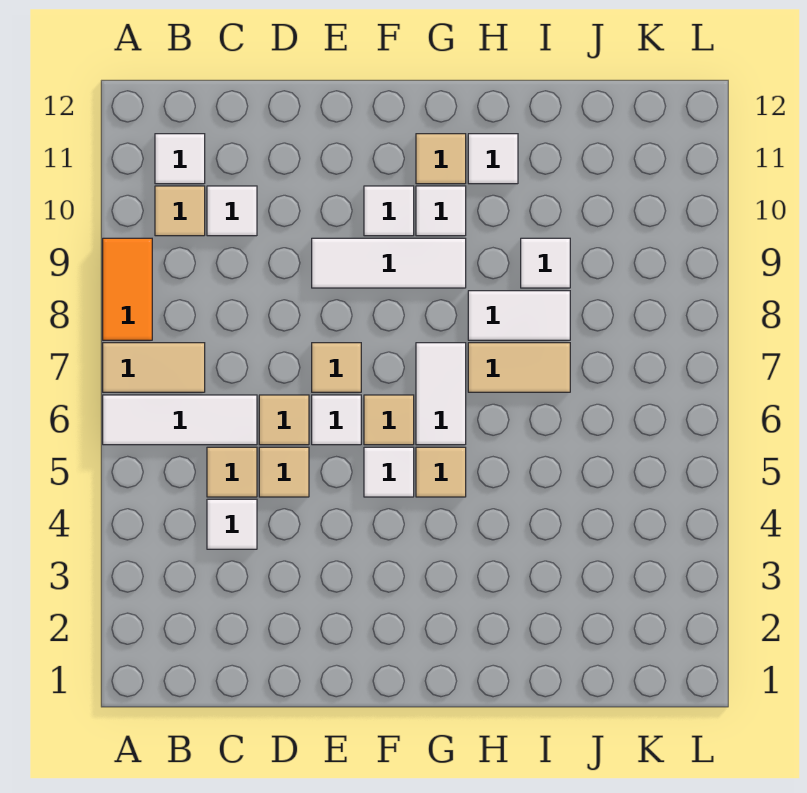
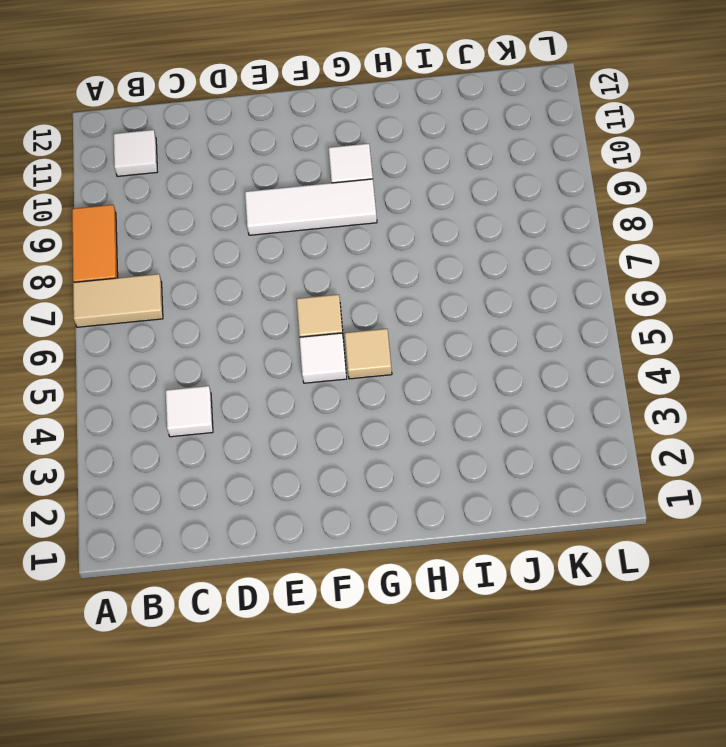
none -> white tile A6:C6 level 1
none -> tan tile B10 level 1
none -> tan tile C5 level 1

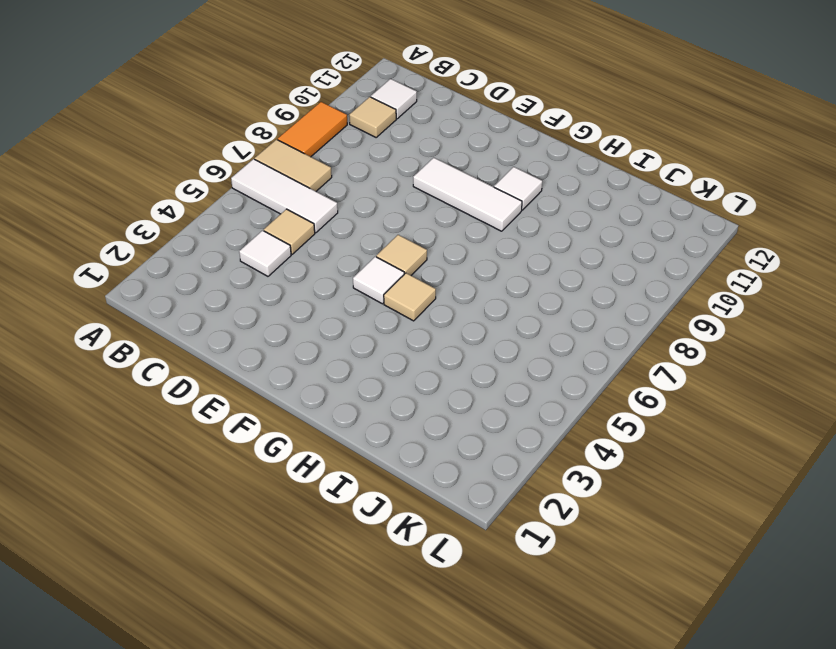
none -> white tile C10 level 1
none -> tan tile D5 level 1
none -> tan tile D6 level 1

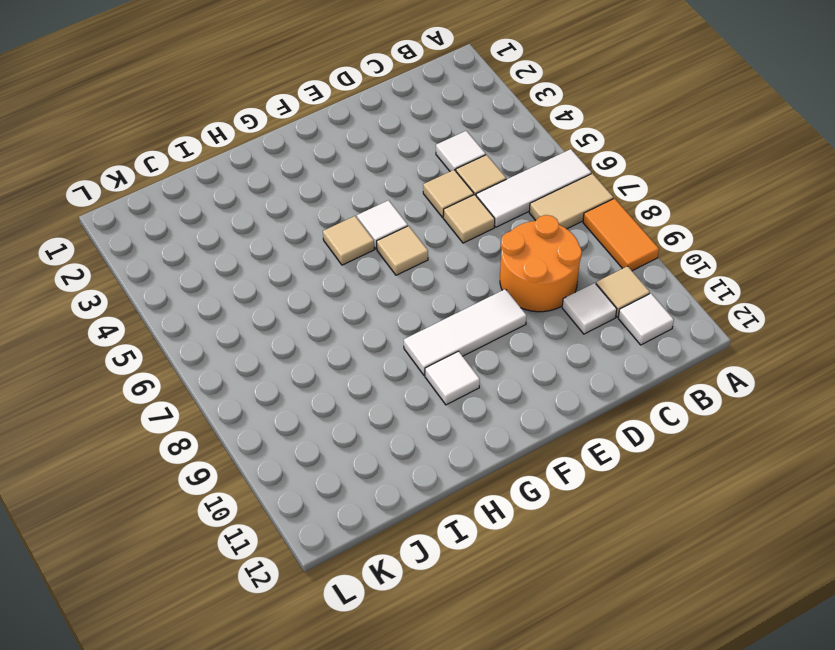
orange round brick C8:D9 level 1 -> none
none -> white tile E6 level 1
none -> tan tile E7 level 1
none -> white tile F10 level 1

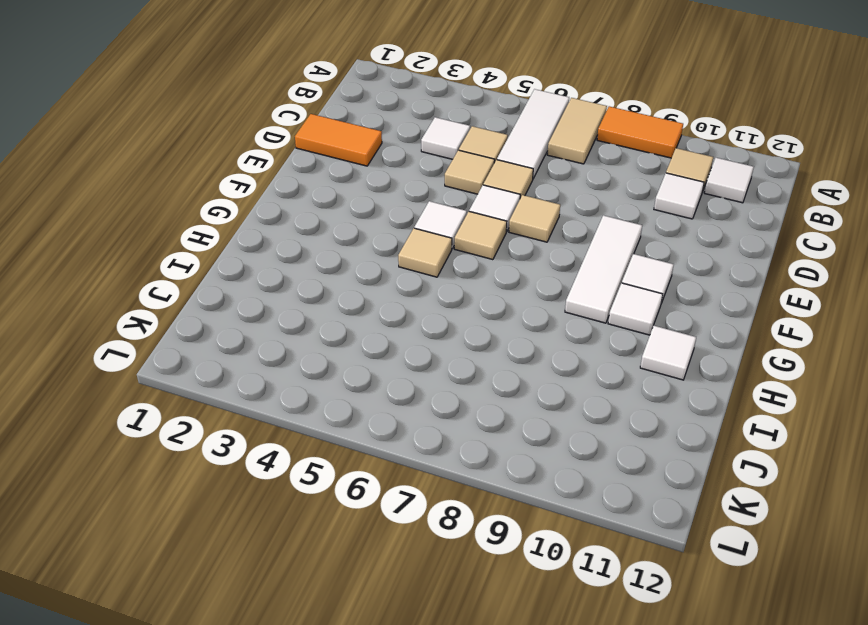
orange tile D1:D2 level 1 -> none
none -> white tile G6:G7 level 1
none -> tan tile G11 level 1
none -> tan tile H7:I7 level 1

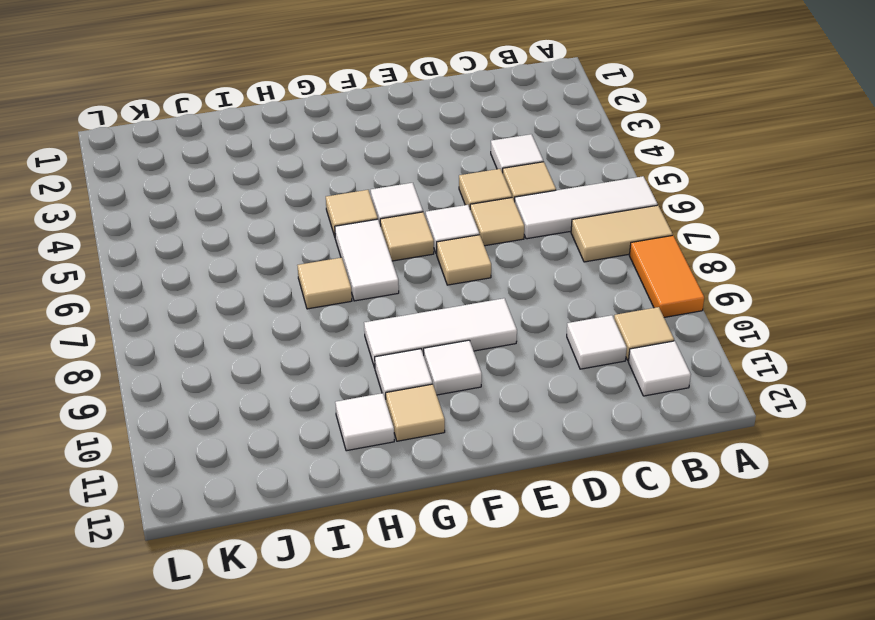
tan tile H7 level 1 -> tan tile H7:I7 level 1
none -> white tile H8:I8 level 1
none -> white tile I9 level 1

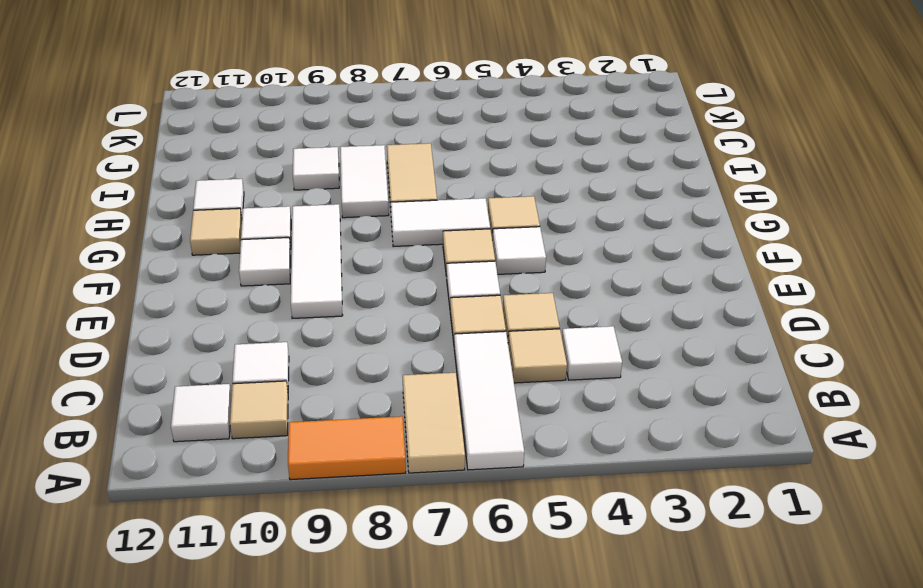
none -> tan tile E7 level 1

